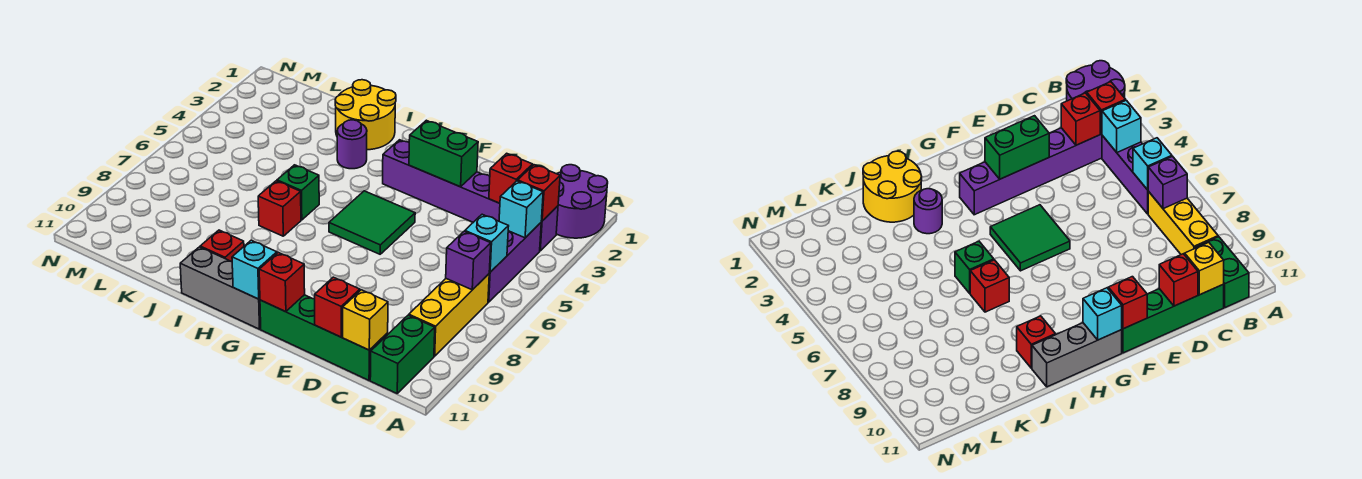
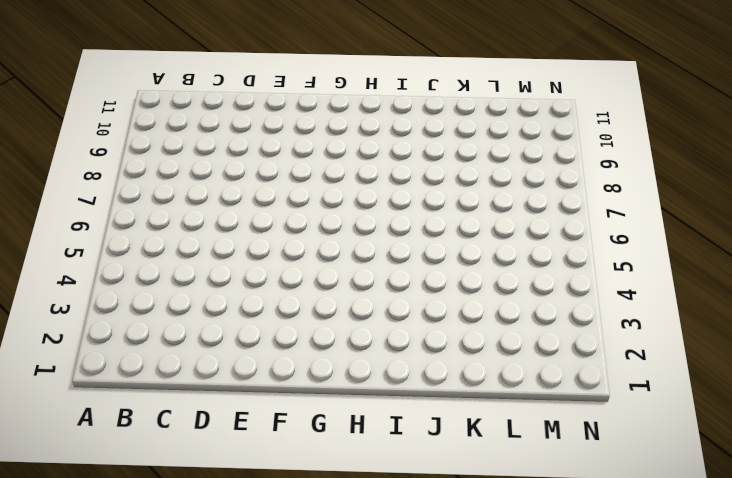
none -> purple round brick A1:B2 level 1
none -> purple brick B3:G3 level 1
none -> purple brick B4:B6 level 1

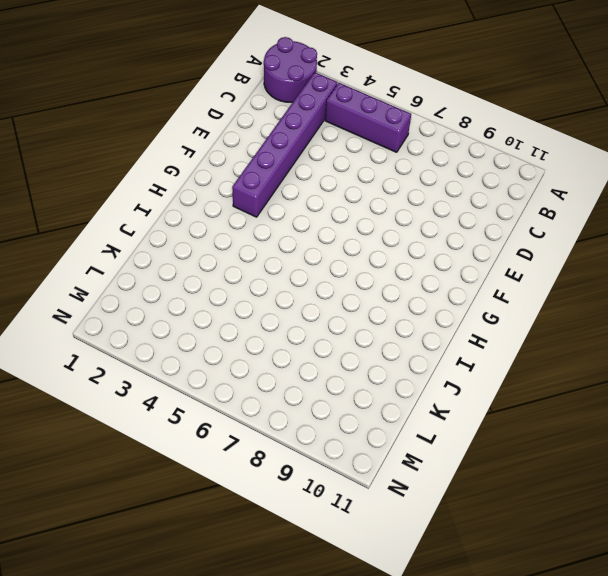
none -> yellow brick B7:B9 level 1
none -> green brick B10:B11 level 1
none -> green brick C11:F11 level 1

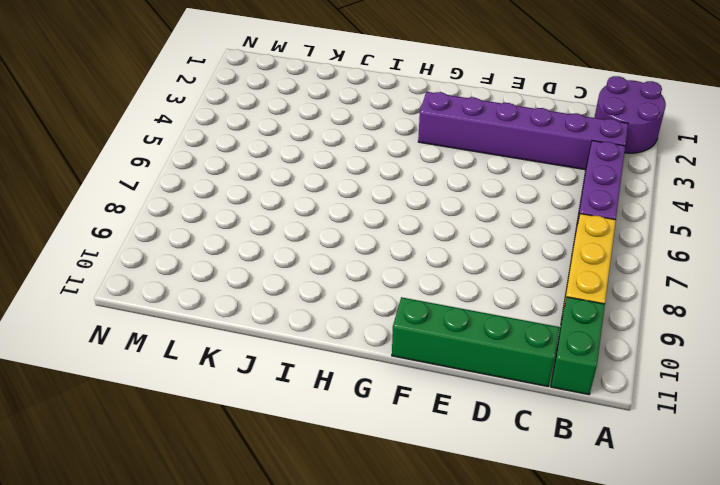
none -> green tile F5:G6 level 1
none -> grey brick G11:I11 level 1
none -> yellow round brick I1:J2 level 1

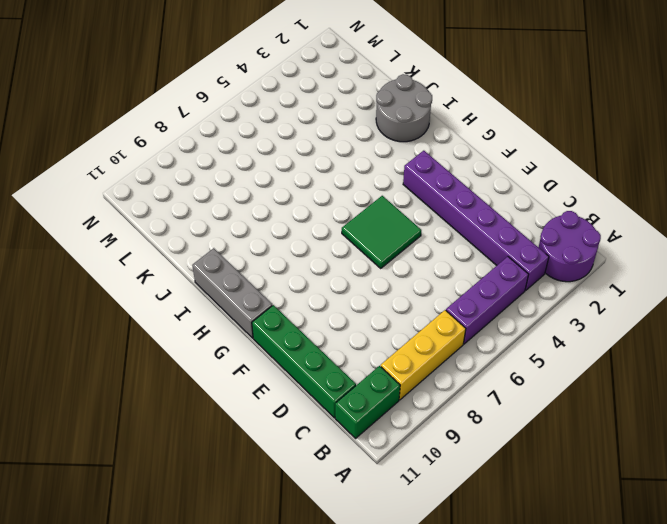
grey round brick I1:J2 level 1 -> yellow round brick I1:J2 level 1
none -> purple round brick I3 level 1
none -> green brick I6 level 1
none -> red brick I7 level 1

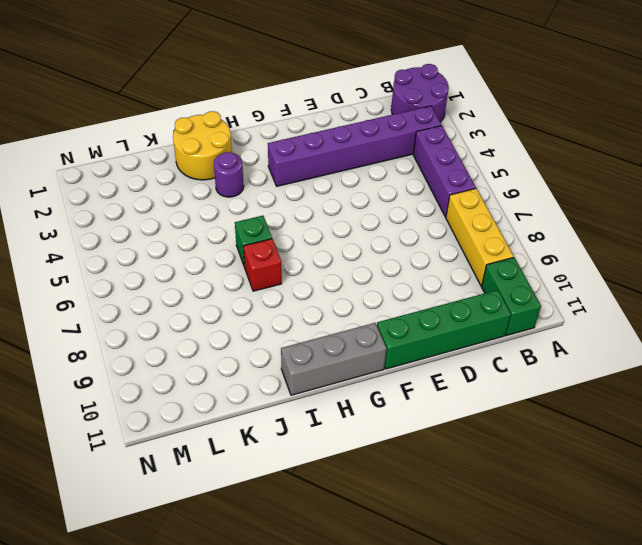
none -> green tile F5:G6 level 1
none -> red brick I10 level 1
none -> red brick B3 level 2

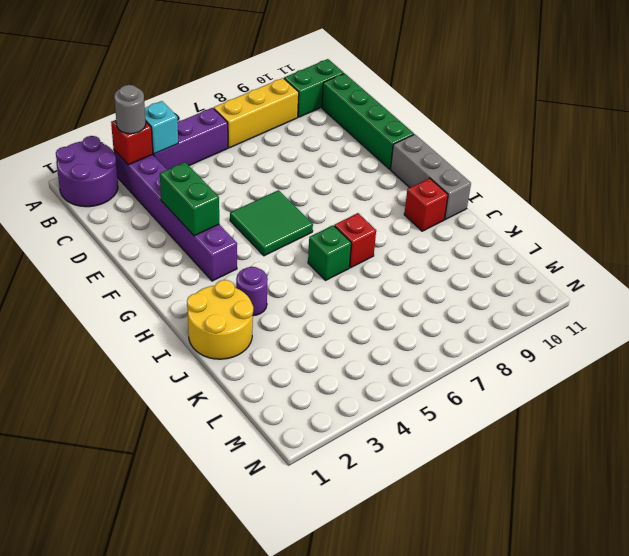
grey round brick B3 level 3 -> none
none -> cyan brick B6 level 2
none -> purple brick B7 level 2
none -> red brick C3 level 2

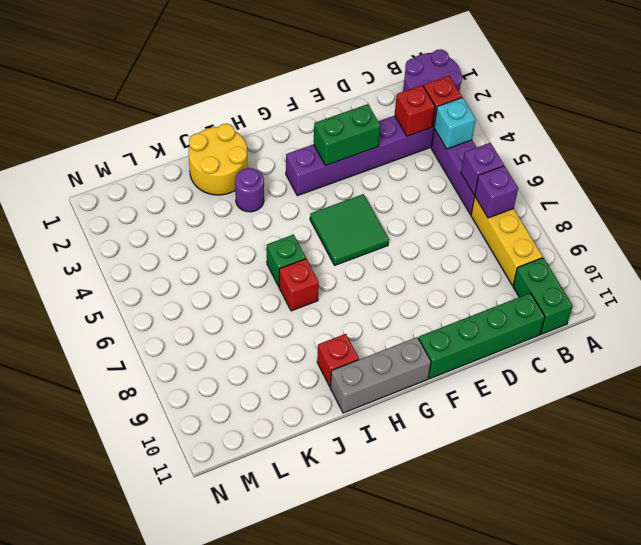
purple brick B6 level 2 -> cyan brick B6 level 2
none -> yellow brick C11 level 2
none -> red brick D11 level 2
none -> red brick F11 level 2

